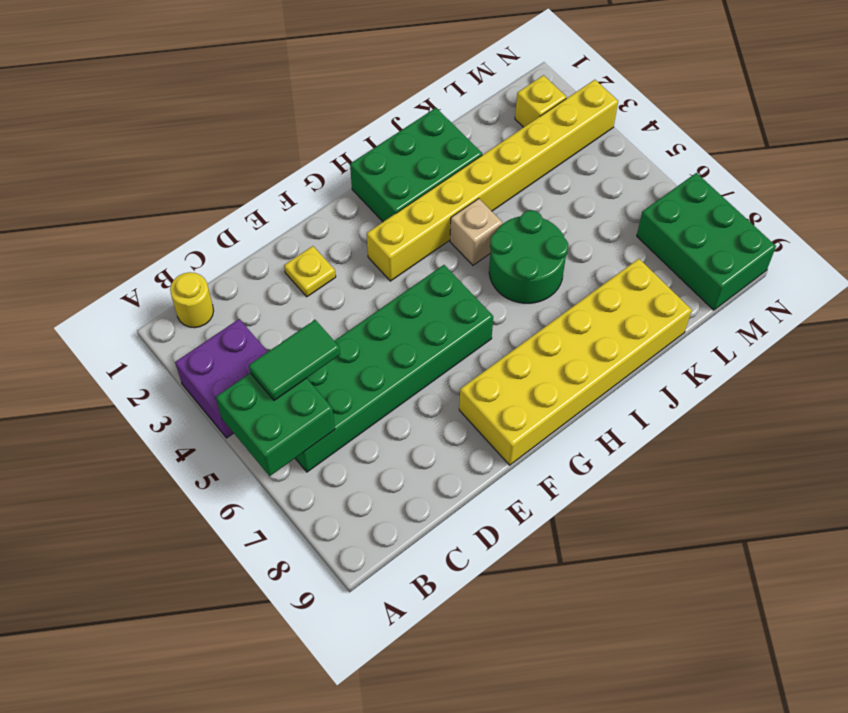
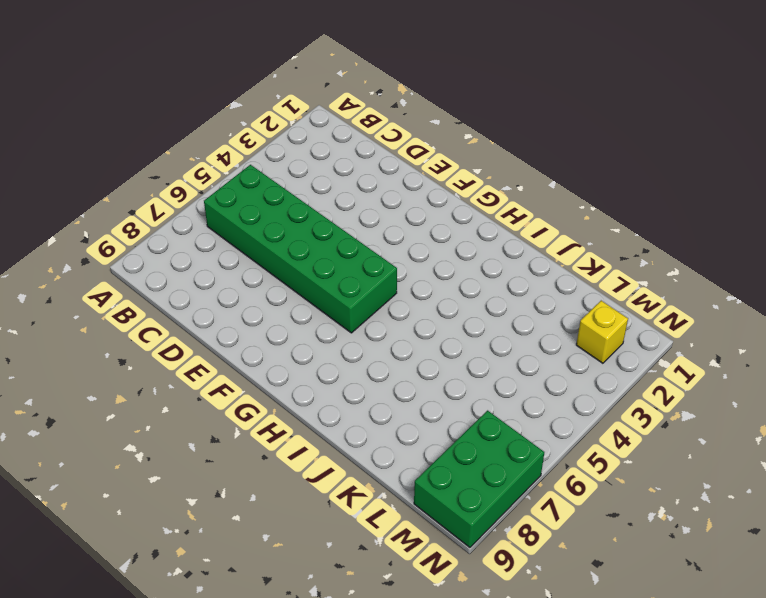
none -> purple brick A3:B4 level 1
none -> yellow round brick B1 level 1
none -> yellow plate E2 level 1

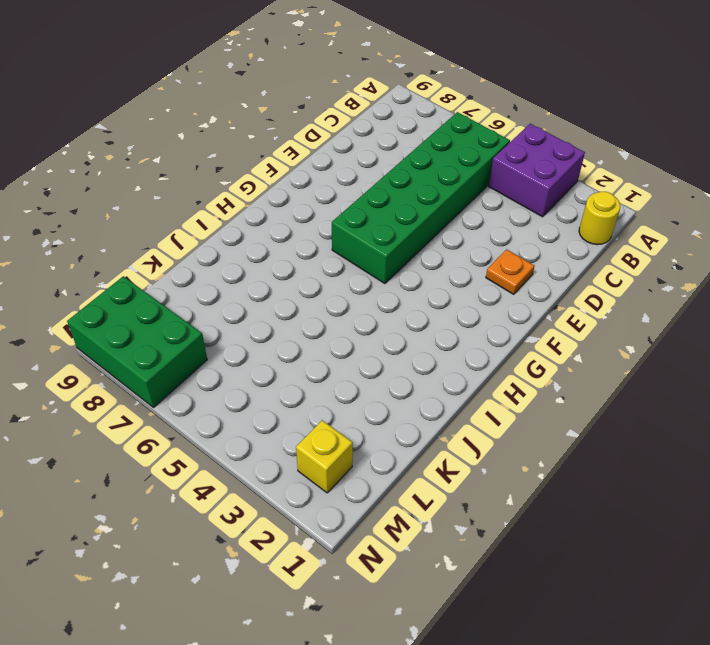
orange plate E2 level 1 -> yellow plate E2 level 1
none -> yellow brick F8:K9 level 1
none -> yellow brick G3:N3 level 1
none -> green brick H1:J2 level 1

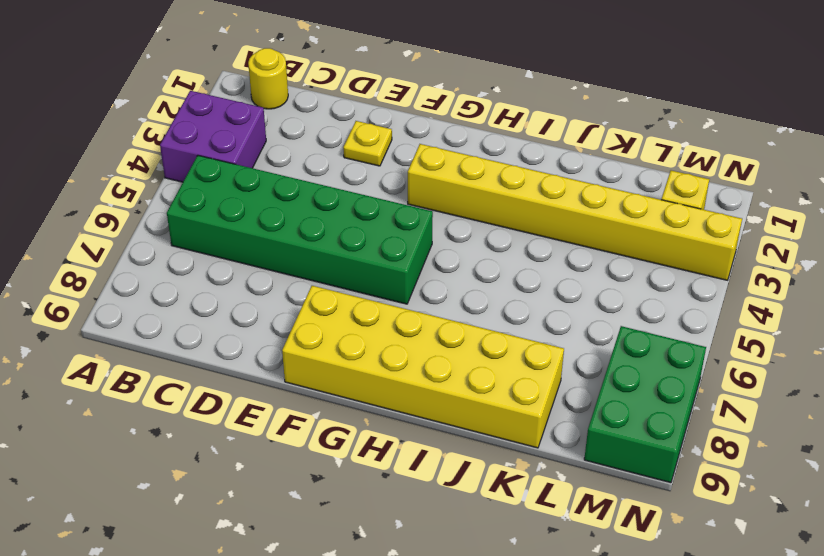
none -> green brick H1:J2 level 1
none -> tan brick I4 level 1
none -> green round brick I5:J6 level 1

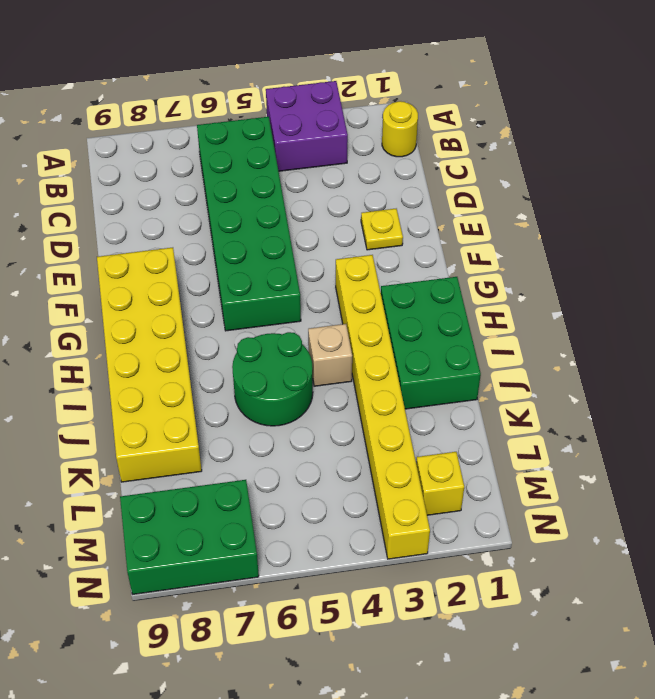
none -> green brick A5:B6 level 2
none -> green tile B5:C5 level 3

